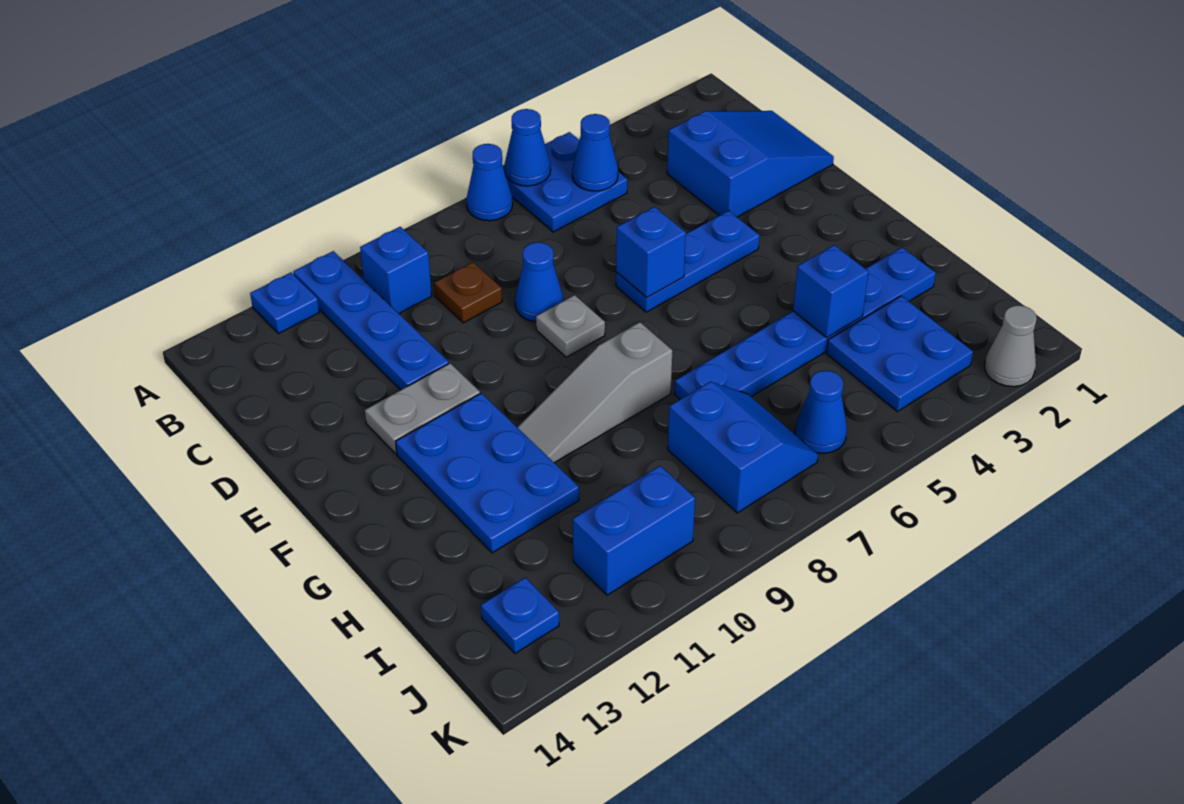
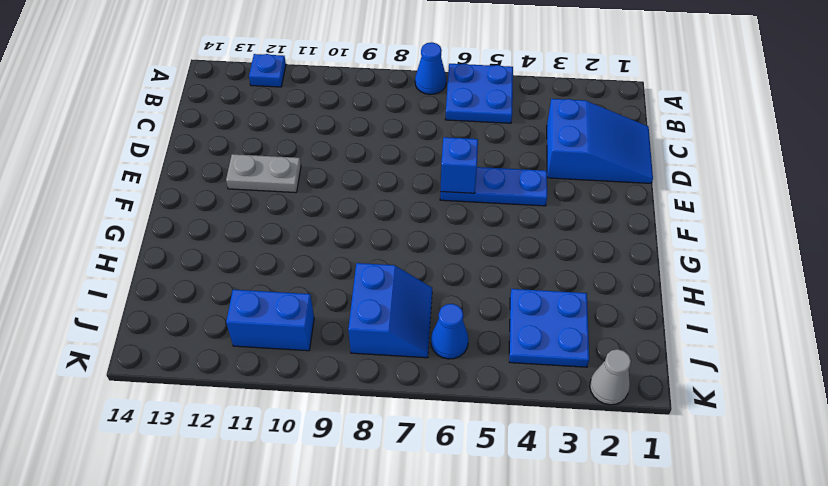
none -> blue plate A11:D11 level 1
none -> blue brick B10 level 1
none -> brown plate C9 level 1

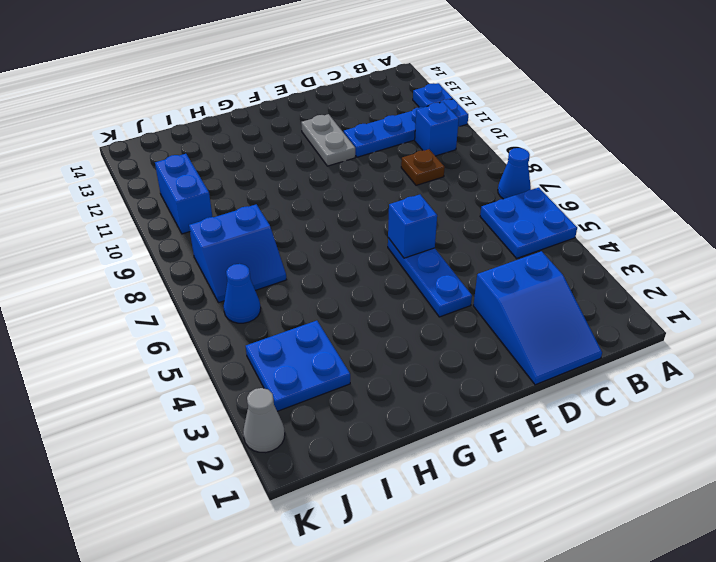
none -> blue cone D8 level 1
none -> grey plate E8 level 1
none -> blue plate F11:H12 level 1

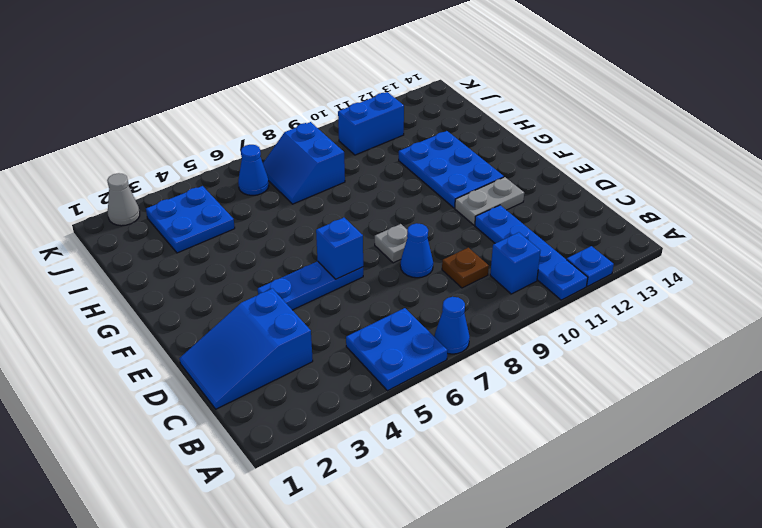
none -> grey slope G8:G10 level 1 top 8
none -> blue plate H2:H7 level 1
none -> blue plate J13 level 1

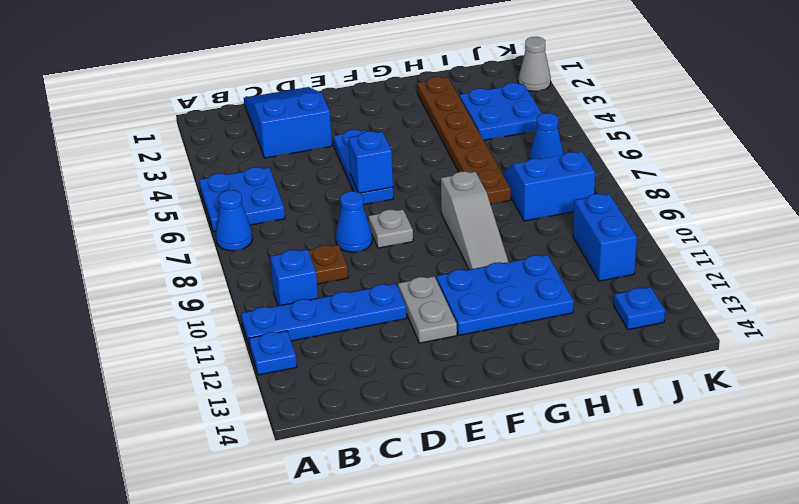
brown plate H2:H7 level 1 -> blue plate H2:H7 level 1
none -> blue cone A6 level 2
none -> blue cone B5 level 2
none -> blue brick H4 level 2

